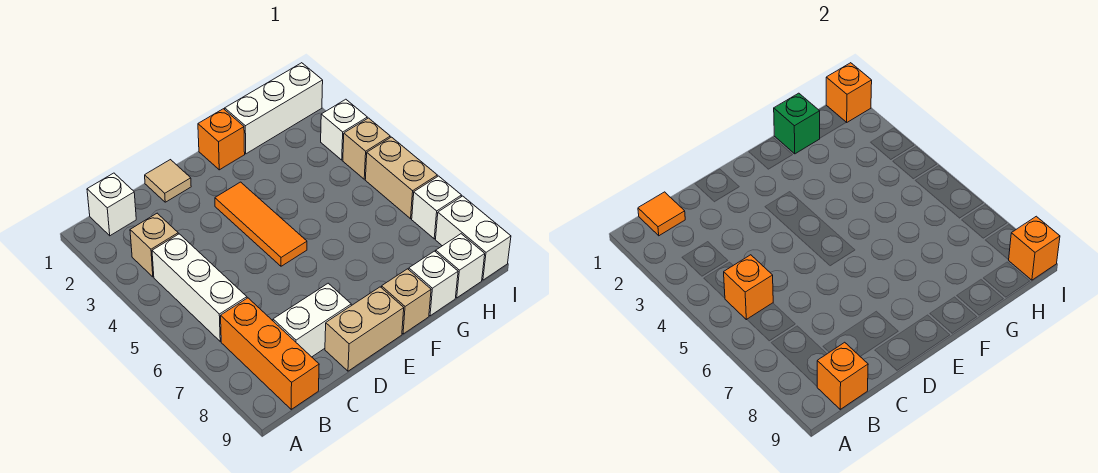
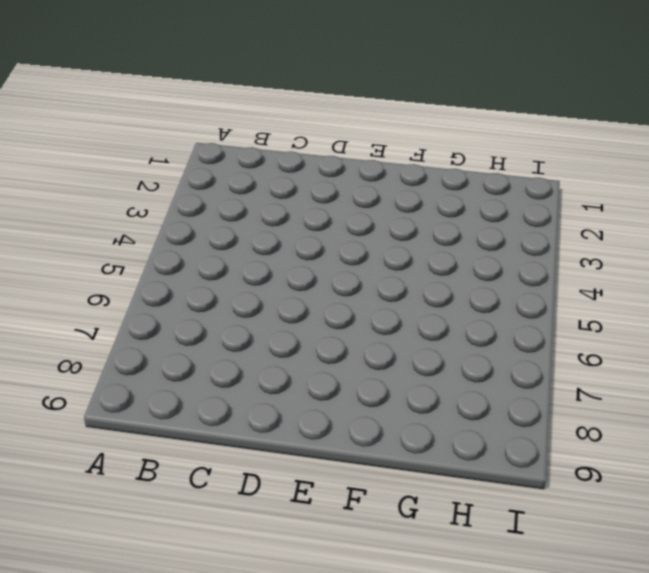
none -> white brick B1 level 1
none -> tan brick B3 level 1
none -> white brick B4:B6 level 1

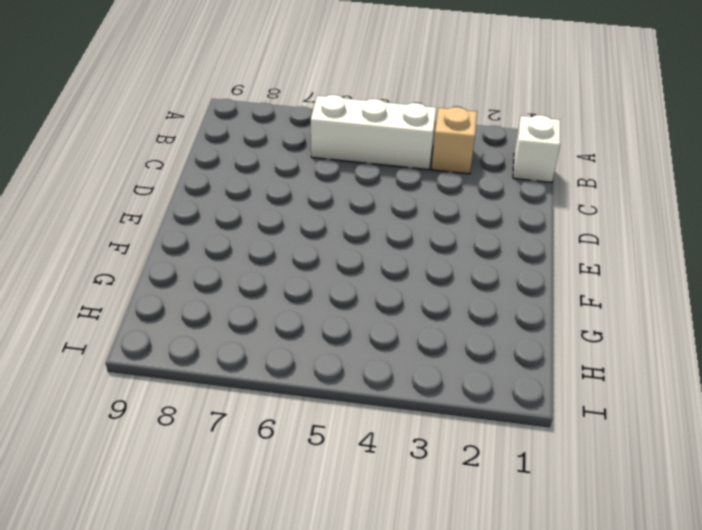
none -> orange brick B7:B9 level 1
none -> white brick C8:D8 level 1
none -> tan tile D1 level 1

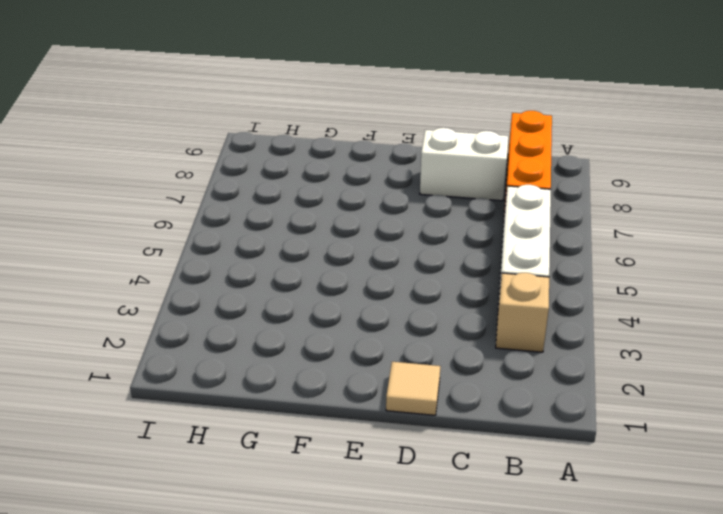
none -> white brick B1 level 1
none -> tan brick D9:E9 level 1
none -> orange tile E3:E5 level 1

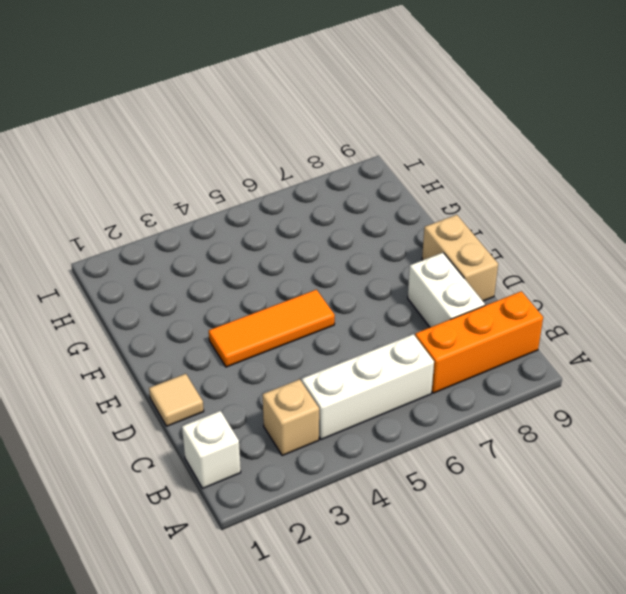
none -> orange brick F1 level 1
none -> tan brick F9 level 1
none -> white brick G1:I1 level 1

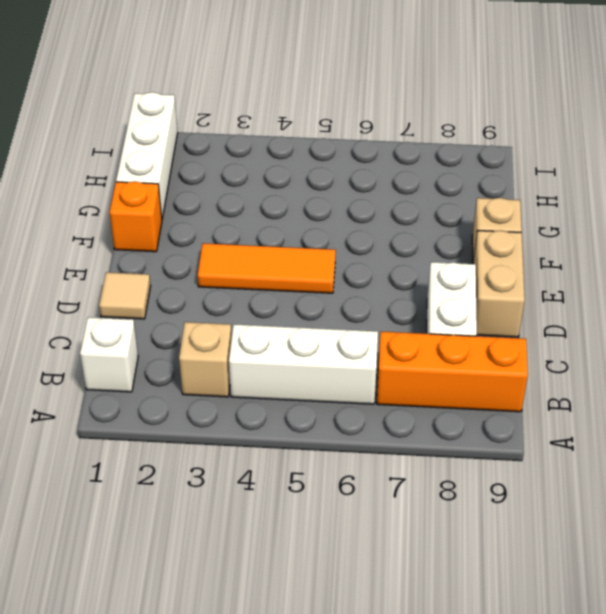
none -> white brick G9 level 1
none -> white brick H9 level 1
none -> white brick I3 level 1

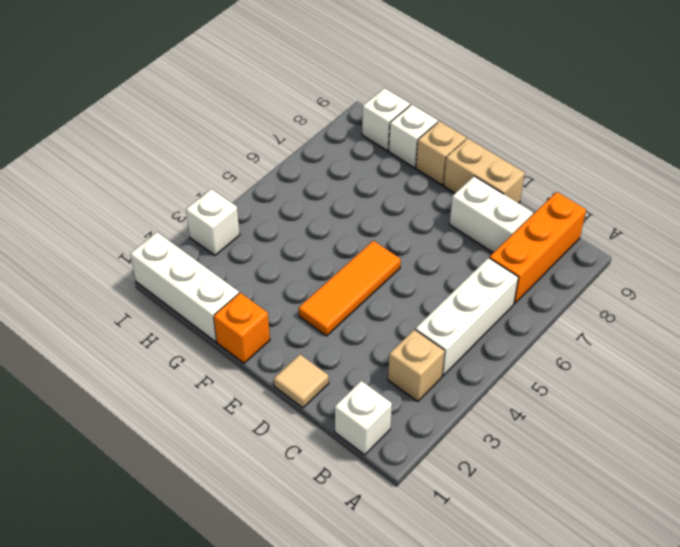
none -> tan brick I4 level 1
none -> tan brick I5:I6 level 1
none -> white brick I7 level 1

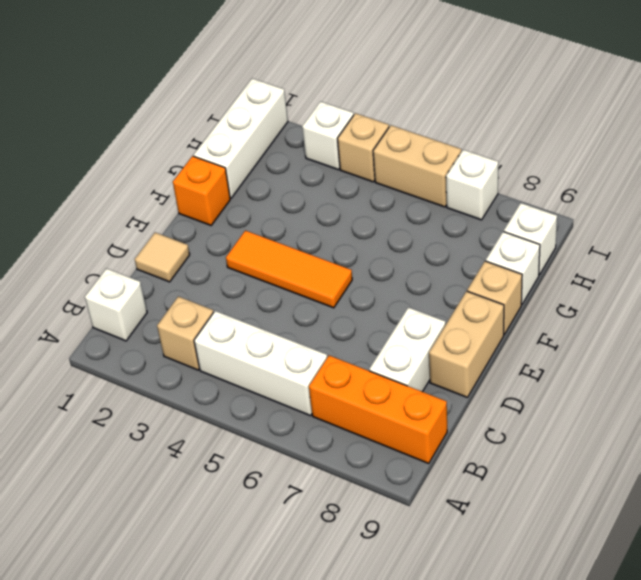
none -> white brick I8:I9 level 1
none -> orange tile B1 level 2
none -> orange brick B5 level 2

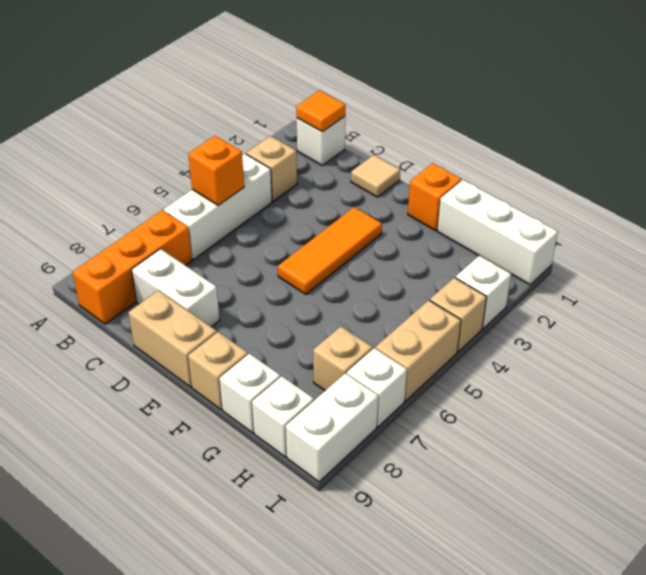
tan brick H7 level 1 -> none
none -> orange brick B9 level 2
none -> green brick G1 level 2
none -> orange brick I1 level 2

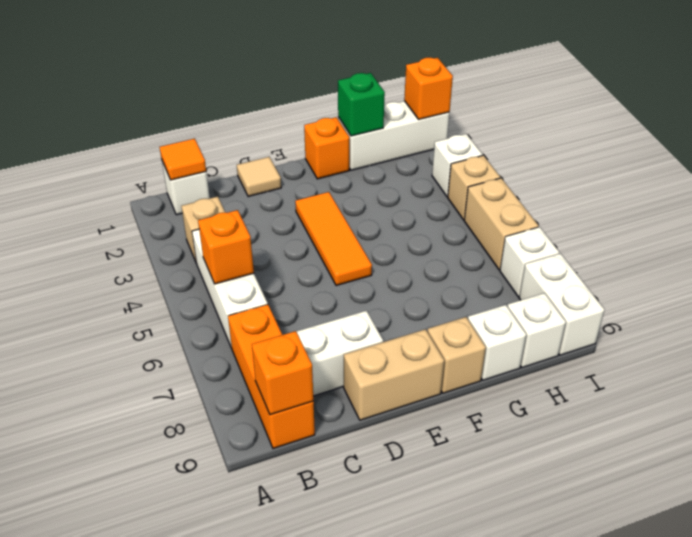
none -> orange brick I9 level 2

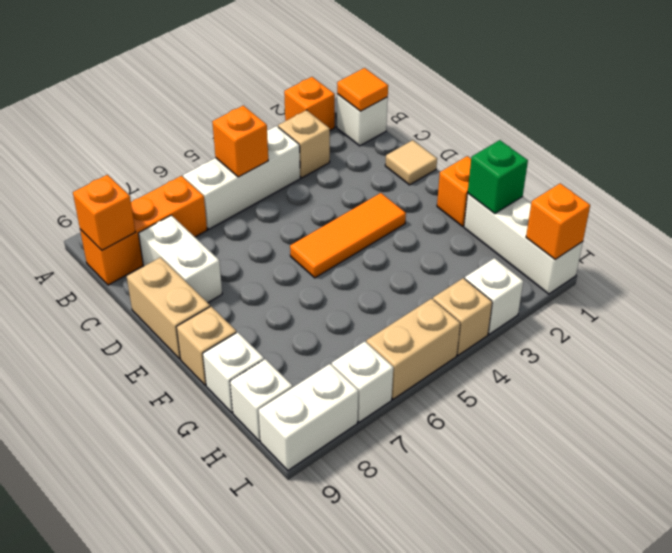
orange brick A2 level 1 -> orange brick I9 level 2

